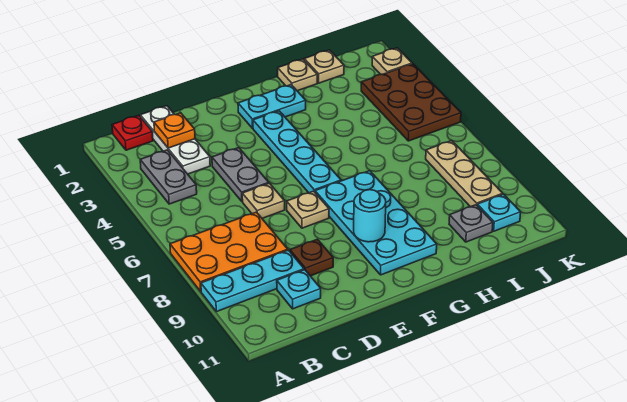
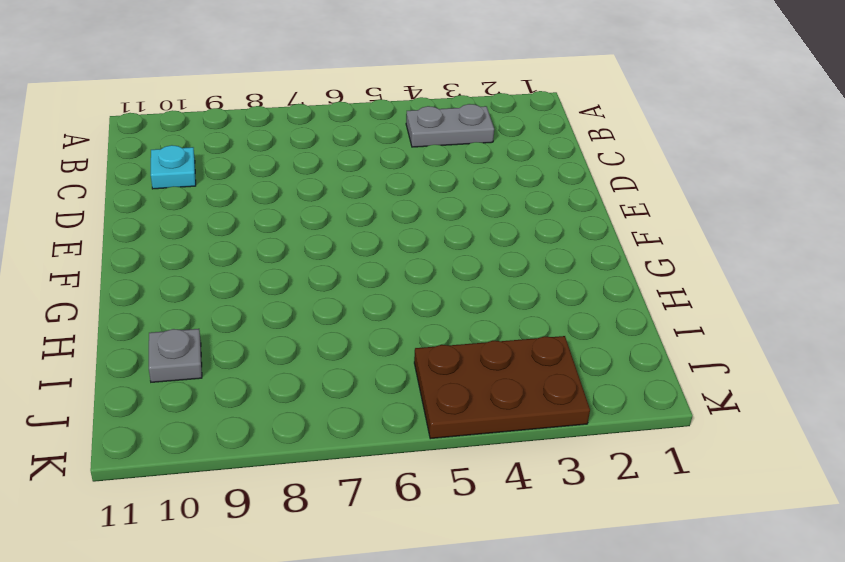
none -> orange plate A7:C8 level 1
none -> cyan plate A9:C9 level 1
none -> red plate B1 level 1

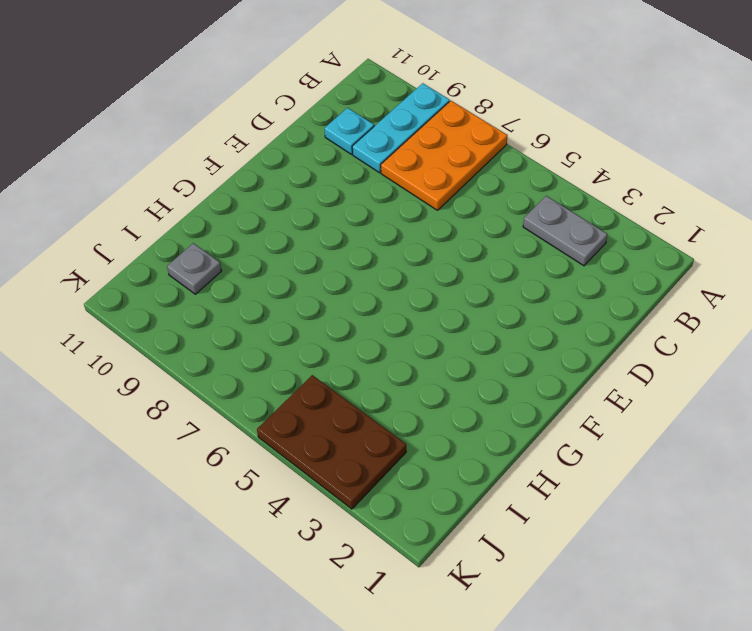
none -> red plate B1 level 1
none -> white plate C1:C3 level 1
none -> grey plate D4:D5 level 1

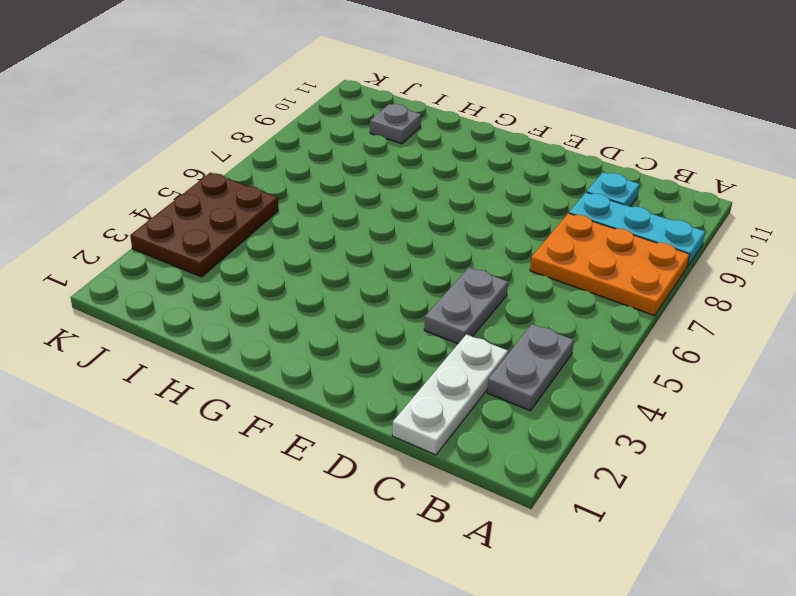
none -> red plate B1 level 1
none -> tan plate D6 level 1
none -> brown plate D9 level 1

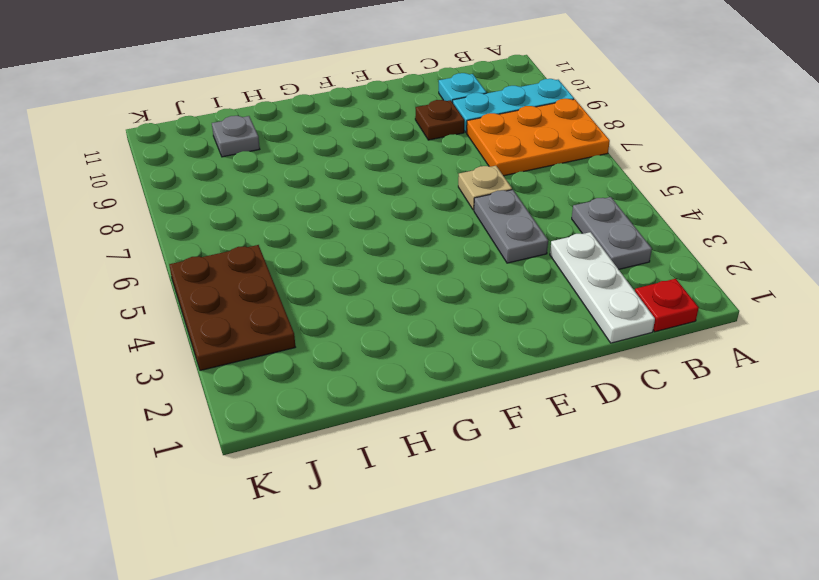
none -> tan plate E7 level 1
none -> cyan plate F2:G2 level 1
none -> cyan plate F3:F6 level 1

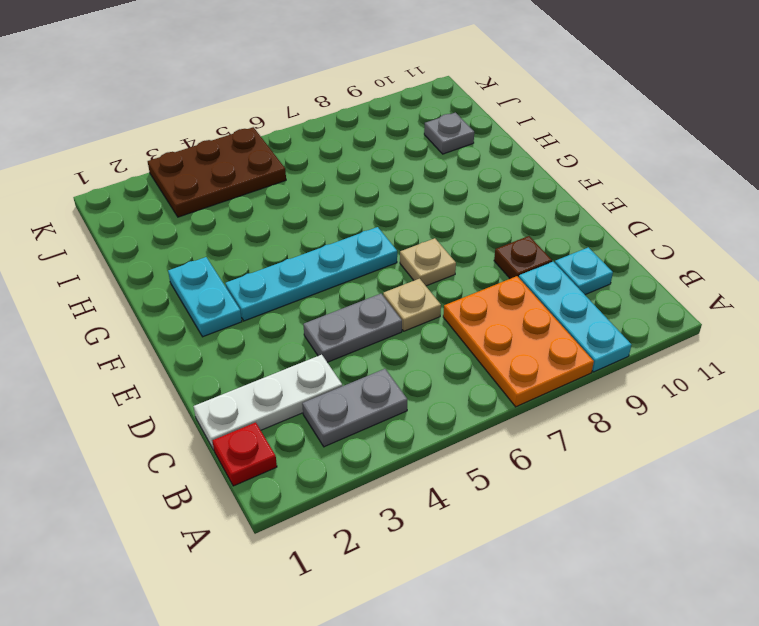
none -> cyan plate F7:G10 level 1
none -> tan plate H1 level 1
none -> tan plate I1 level 1

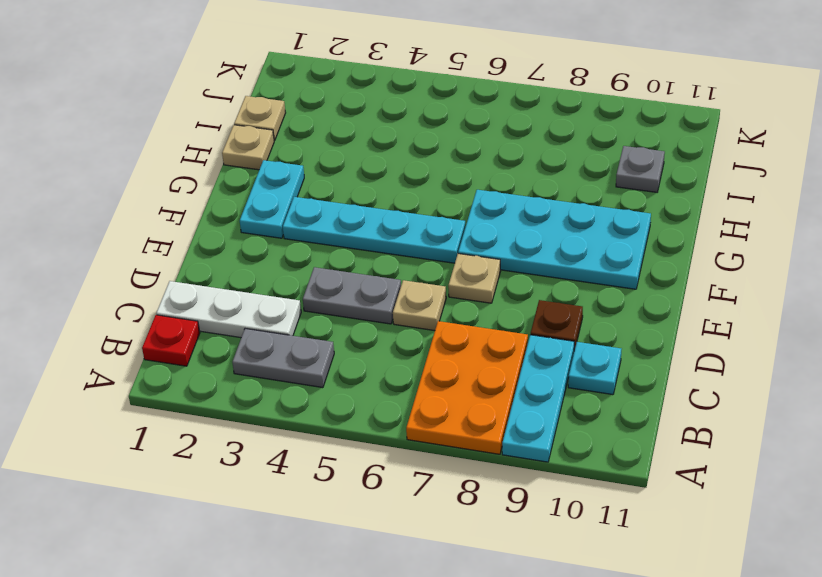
none -> brown plate J3:K5 level 1
none -> tan plate J7:J9 level 1
none -> cyan plate J10 level 1

